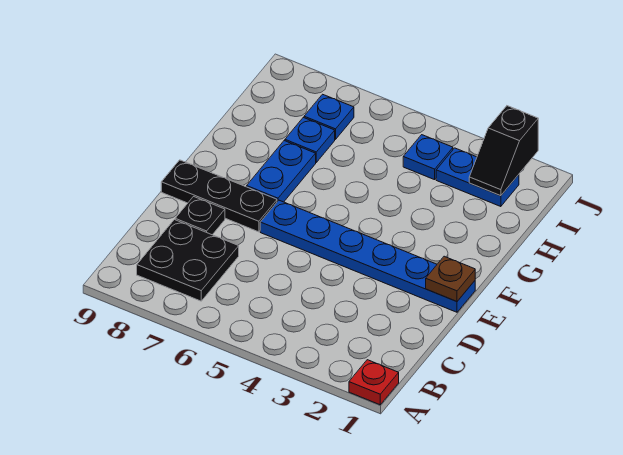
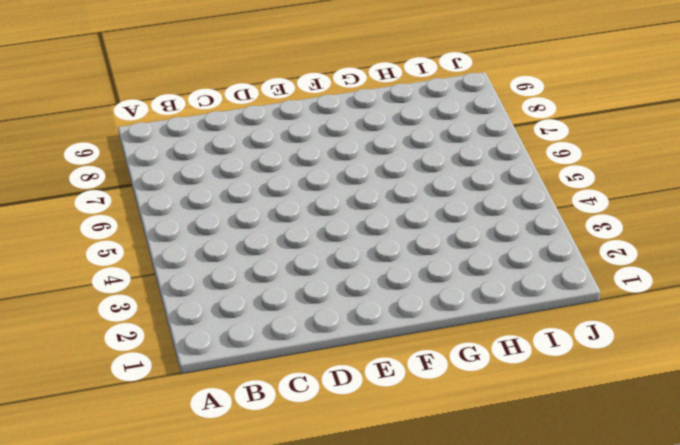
none -> red plate A1 level 1
none -> black plate B7:C8 level 1
none -> black plate D8 level 1

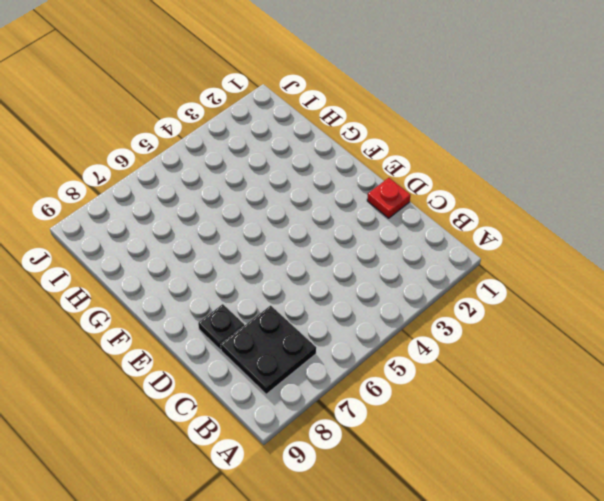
red plate D1 level 1 -> red plate A1 level 1
none -> blue plate E1:E6 level 1
none -> black plate E7:E9 level 1
none -> blue plate F7:G7 level 1

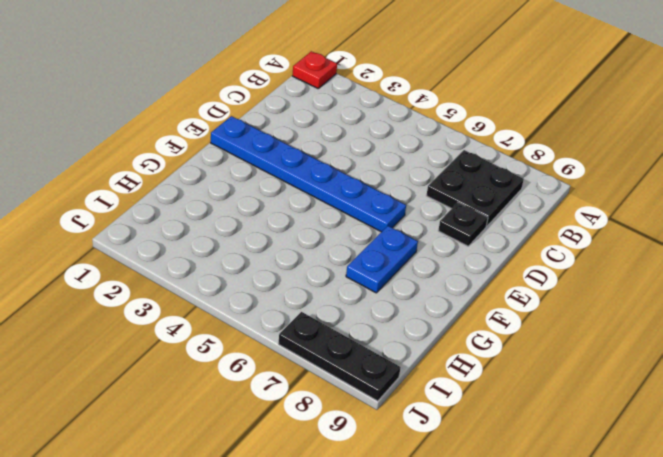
black plate J7:J9 level 1 -> black plate E7:E9 level 1
none -> blue plate H7 level 1
none -> blue plate I2:I3 level 1
none -> blue plate I4 level 1

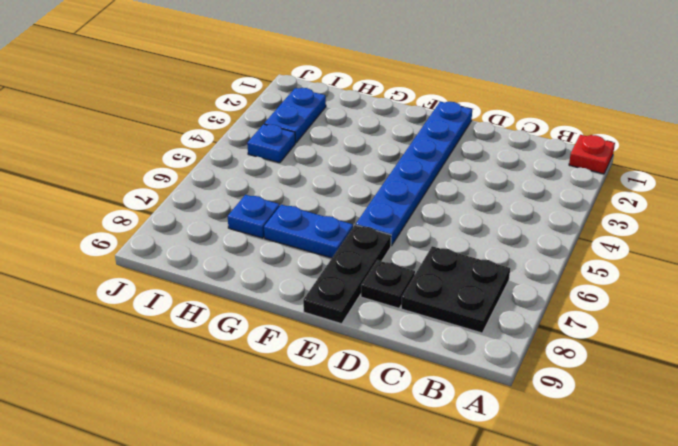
none -> blue plate I7 level 1
none -> brown plate E1 level 2
none -> black slope I2:J2 level 2 top J

